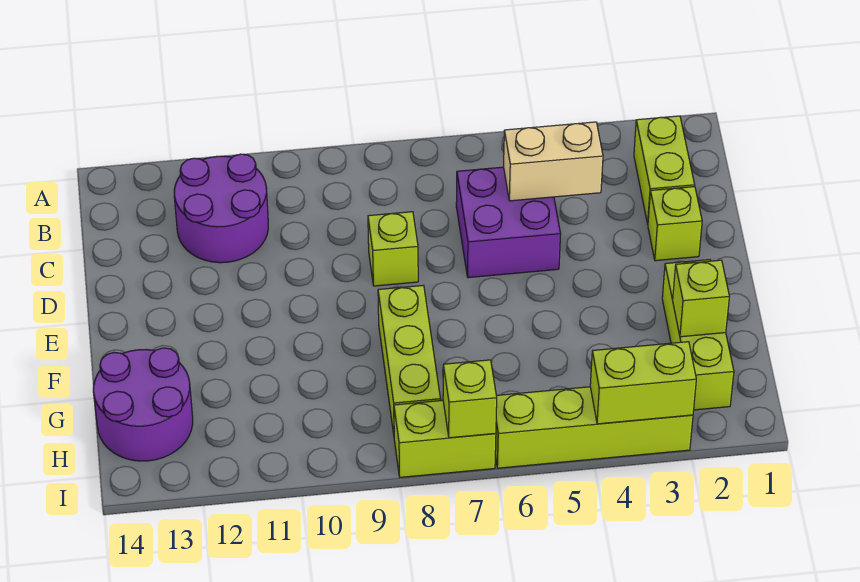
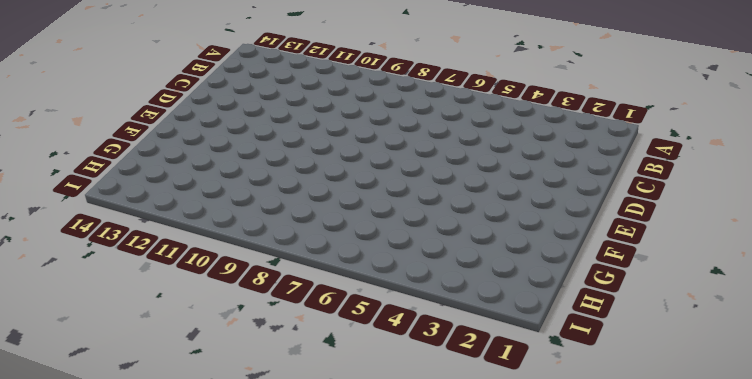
none -> lime brick B2:C2 level 1
none -> purple round brick B11:C12 level 1
none -> purple brick C5:D6 level 1

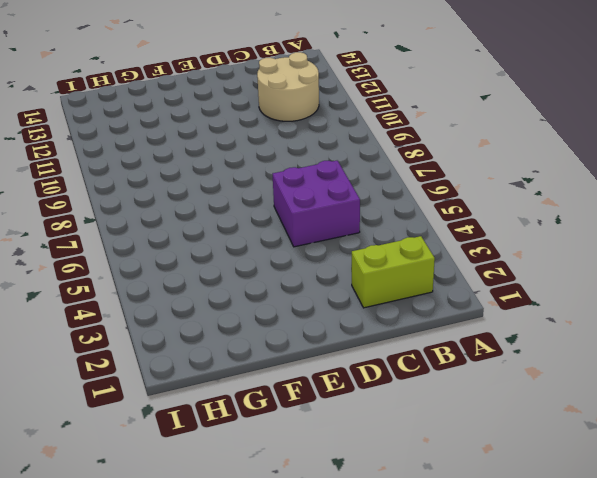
tan round brick B11:C12 level 1 -> purple round brick B11:C12 level 1
none -> lime brick D2 level 1
none -> lime brick D8 level 1
none -> lime brick F2:H2 level 1

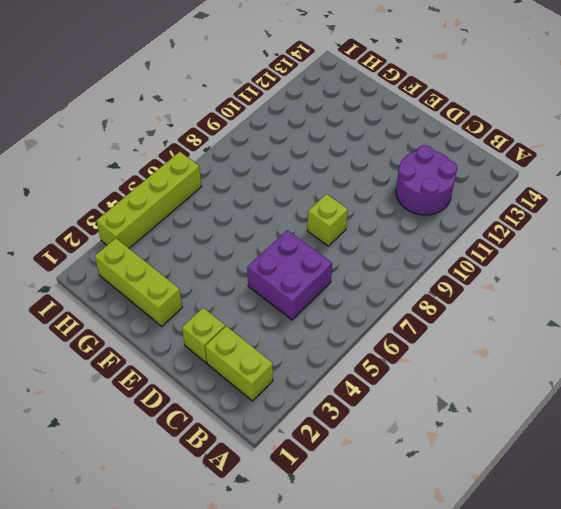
none -> lime brick F8:H8 level 1
none -> purple round brick G13:H14 level 1
none -> lime brick I7:I8 level 1

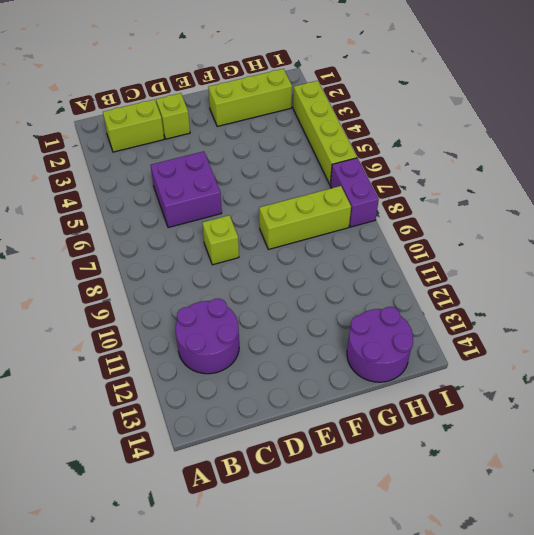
purple brick I7:I8 level 1 -> lime brick I7:I8 level 1
none -> tan brick C4:C5 level 2
none -> lime brick G2 level 2
none -> lime brick I3:I4 level 2

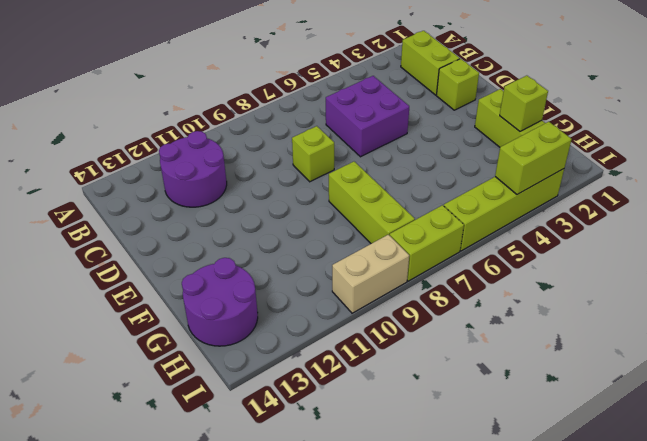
tan brick I9:I10 level 1 -> tan brick C4:C5 level 2
none -> lime brick I7 level 2

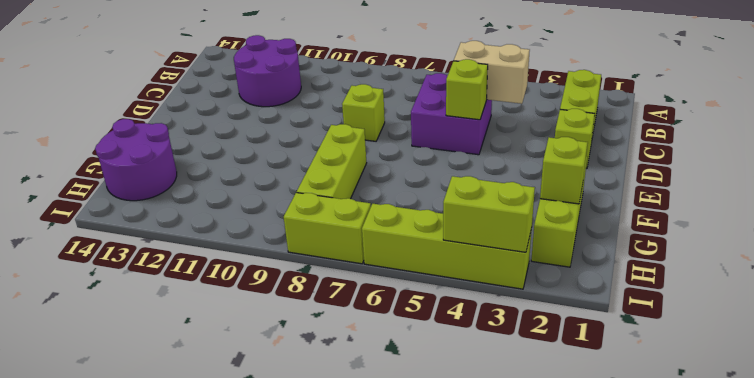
lime brick D5 level 2 -> lime brick I7 level 2

